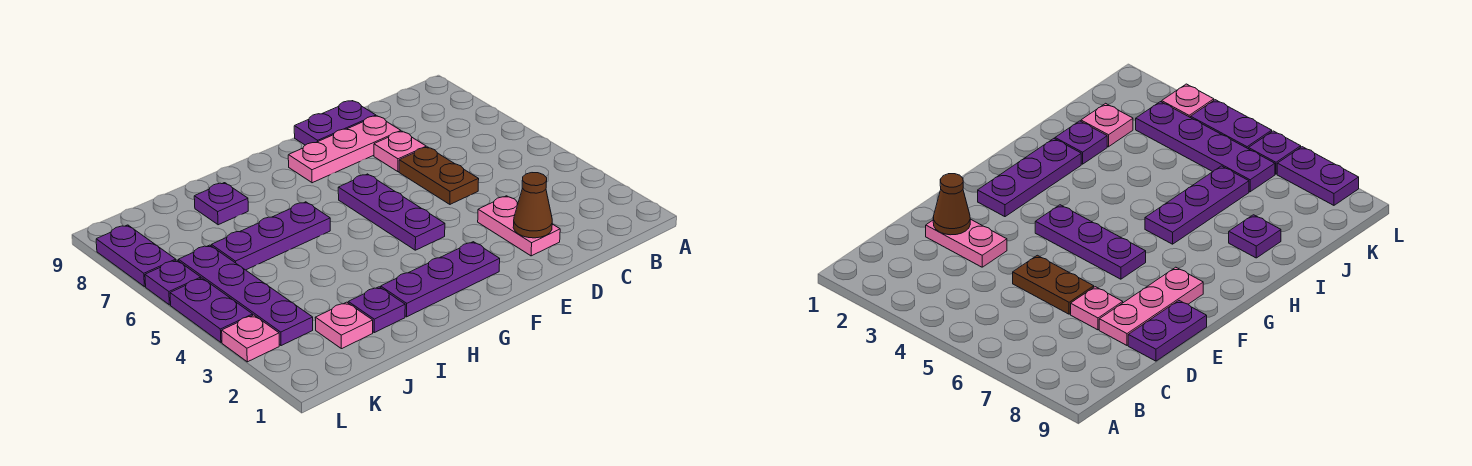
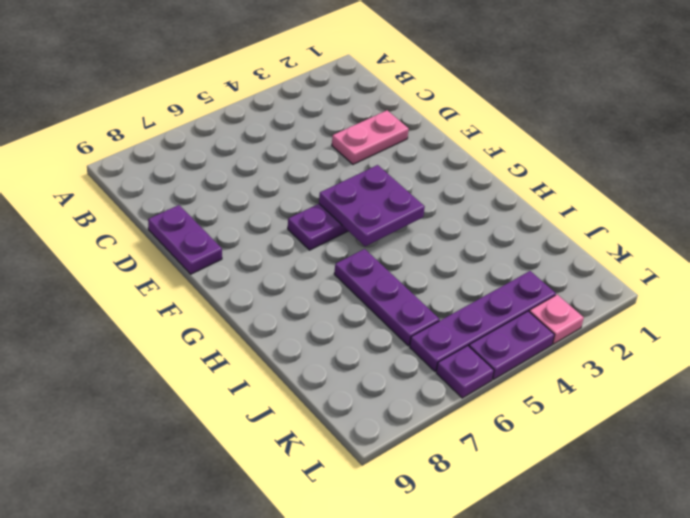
purple plate F4:G5 level 2 -> none
none -> brown plate D5:D6 level 1
none -> pink plate D7 level 1
none -> pink plate D8:F8 level 1

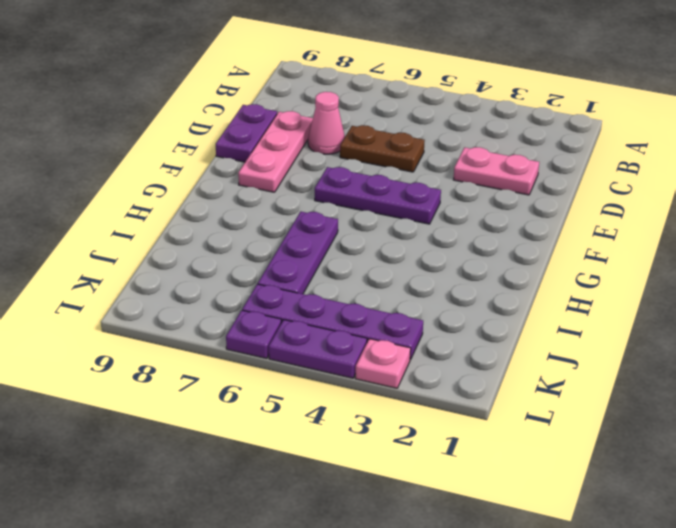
pink cone D7 level 1 -> pink plate D7 level 1
none -> purple plate F2:H2 level 1
none -> purple plate I2 level 1
none -> purple plate I8 level 1

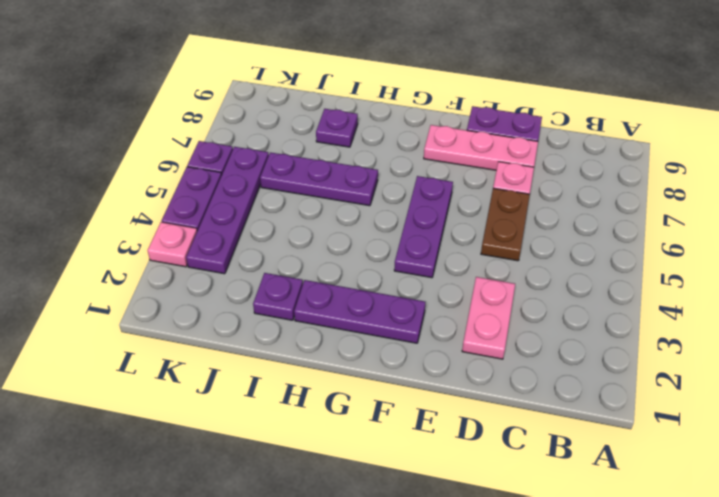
none -> pink plate J2 level 1
none -> purple plate L7:L8 level 1
none -> brown cone D2 level 2

